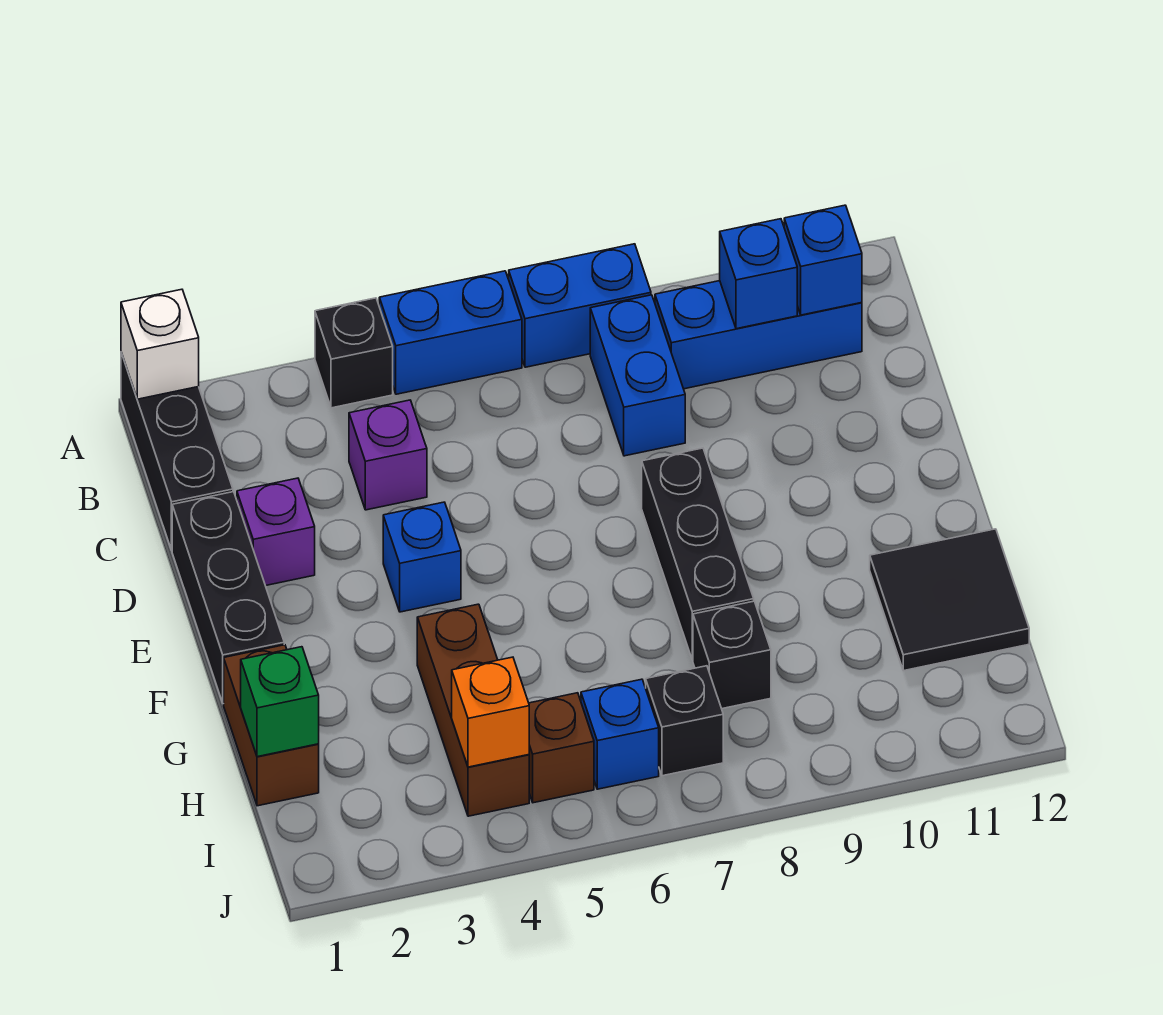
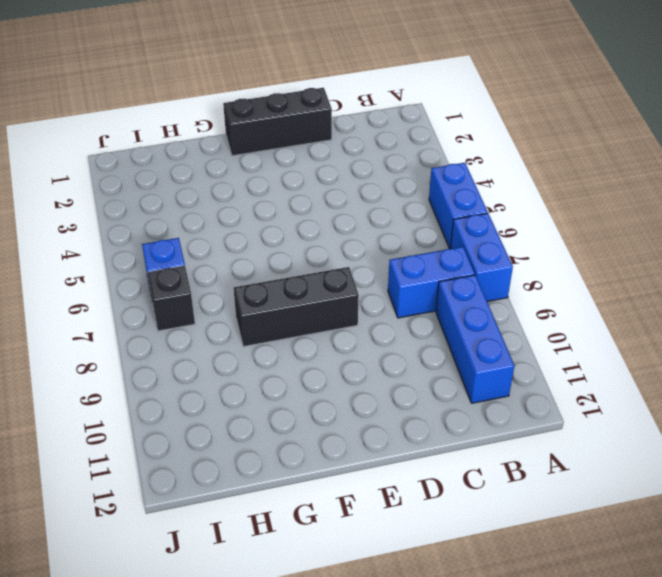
none -> black brick A1:C1 level 1
none -> black brick A4 level 1
none -> purple brick C4 level 1

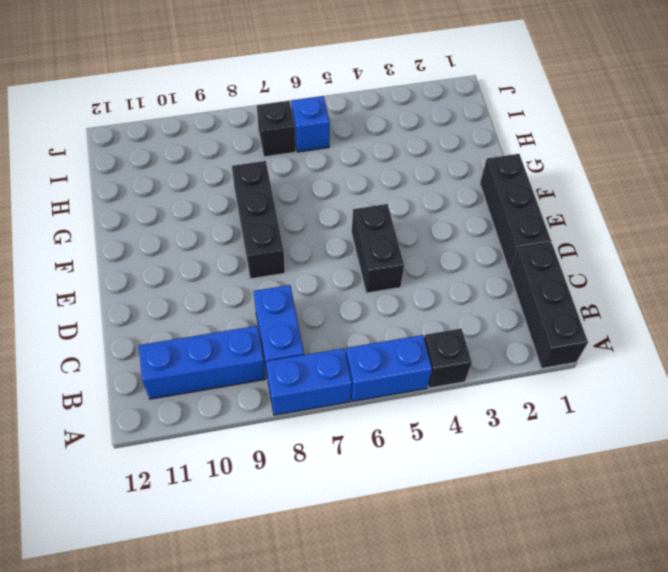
black brick D5:E5 level 1 -> none
none -> purple brick C4 level 1
none -> purple brick D2 level 1
none -> blue brick E4 level 1

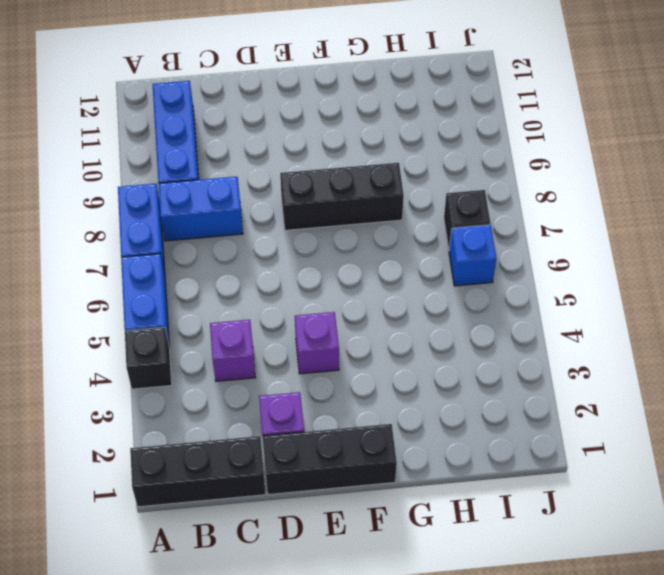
purple brick E4 level 1 -> blue brick E4 level 1
none -> brown brick G1:H1 level 1
none -> brown brick G4:I4 level 1
none -> black tile G11:H12 level 1

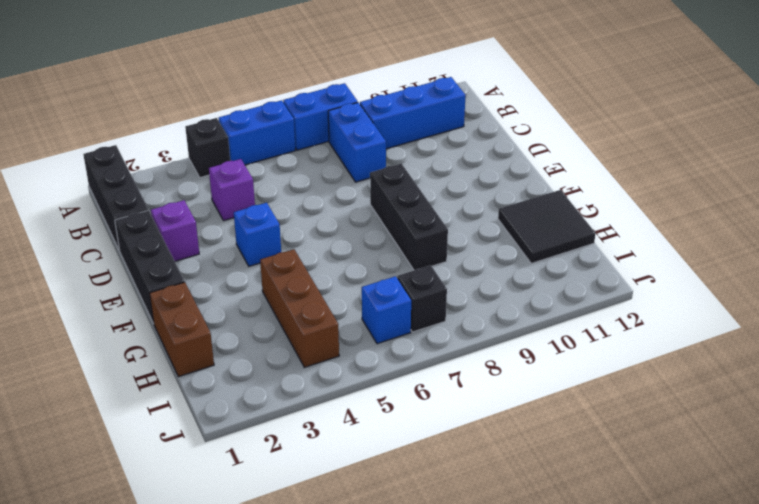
none -> black brick H8 level 1
none -> brown brick I5 level 1
none -> white brick A1 level 2

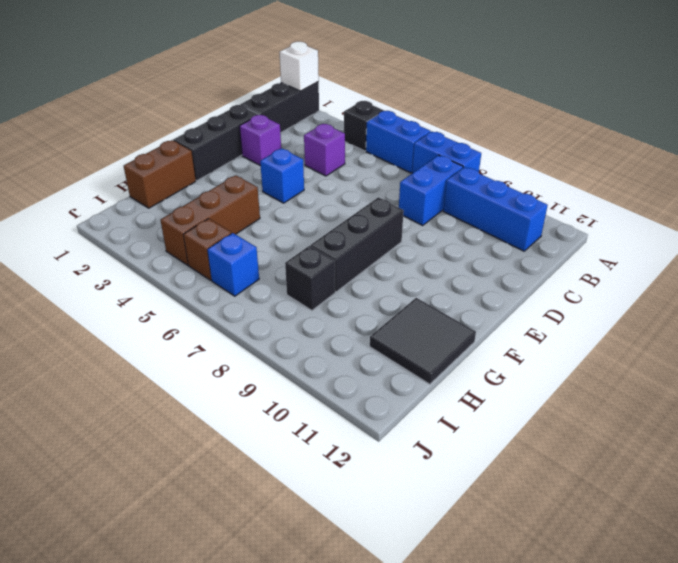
none -> black brick I7 level 1
none -> blue brick B10 level 2
none -> blue brick B11 level 2

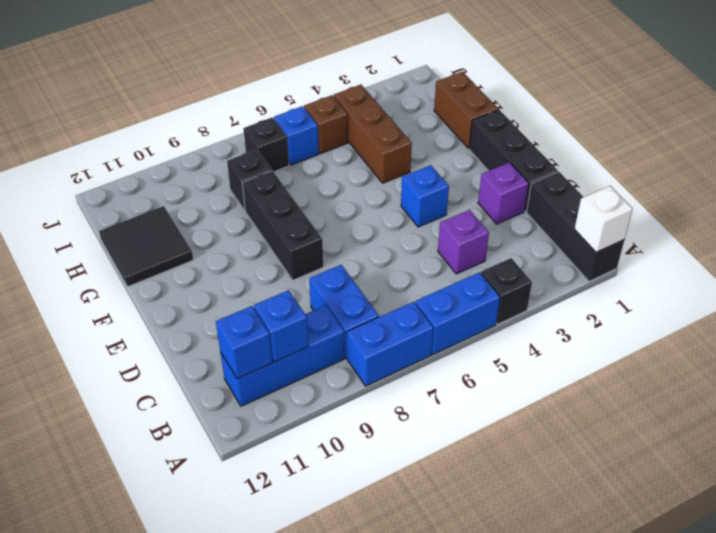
none -> green brick H1 level 2
none -> orange brick I4 level 2

